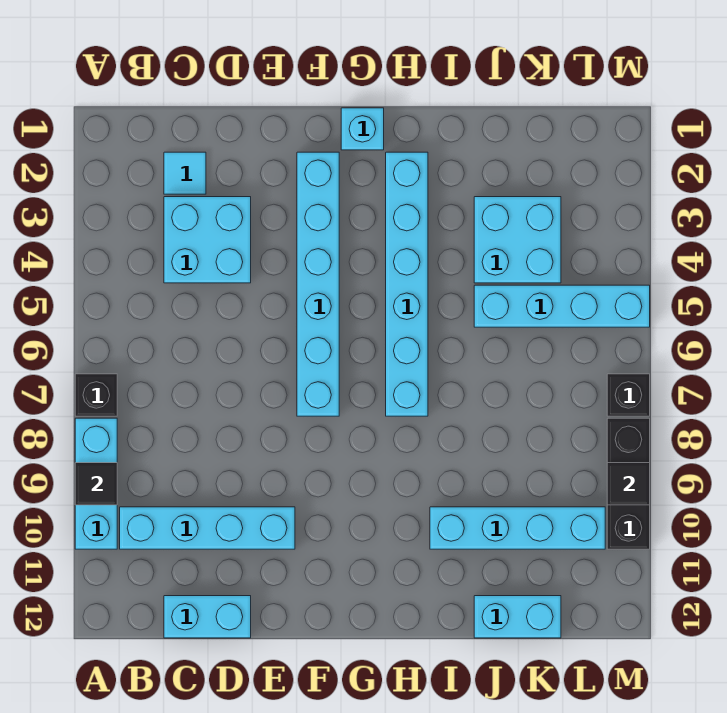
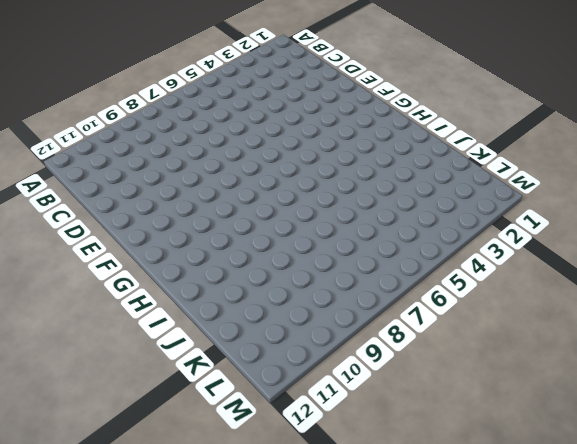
none -> black brick A7 level 1
none -> cyan brick A8:A10 level 1
none -> cyan brick B10:E10 level 1

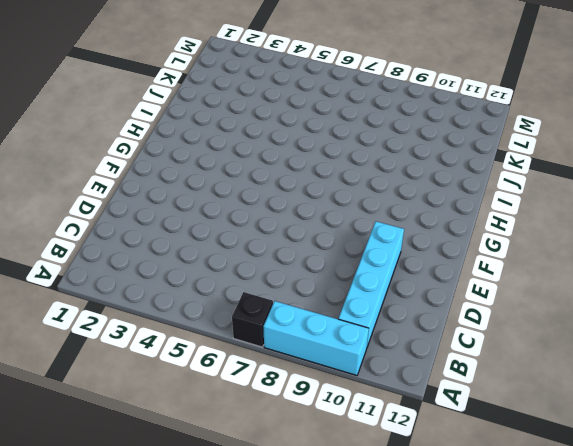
none -> cyan tile C2 level 1
none -> cyan brick C3:D4 level 1
none -> cyan brick C12:D12 level 1

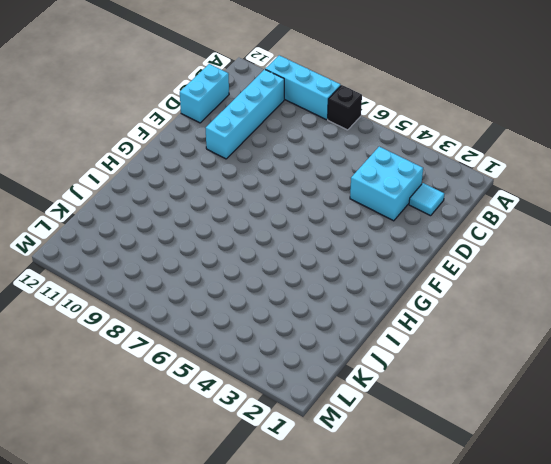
none -> cyan brick F2:F7 level 1
none -> cyan brick G1 level 1
none -> cyan brick H2:H7 level 1

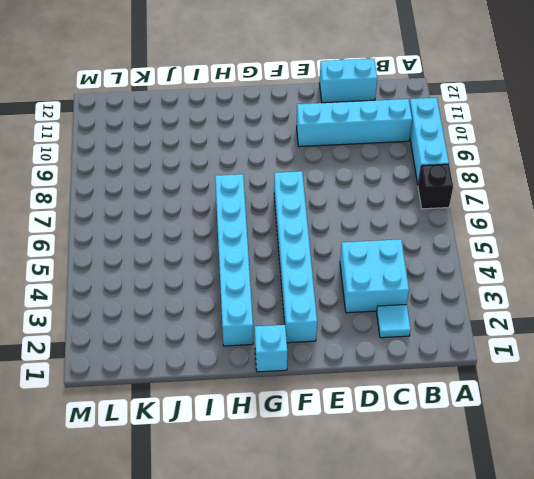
none -> cyan brick I10:L10 level 1
none -> cyan brick J3:K4 level 1
none -> cyan brick J5:M5 level 1

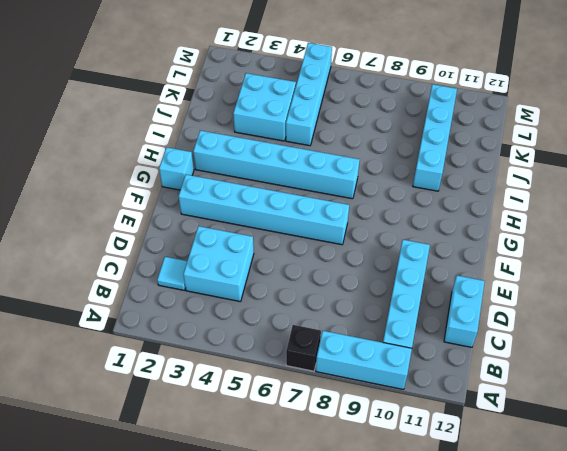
none -> cyan brick J12:K12 level 1
none -> black brick M7 level 1
none -> black brick M8:M10 level 1

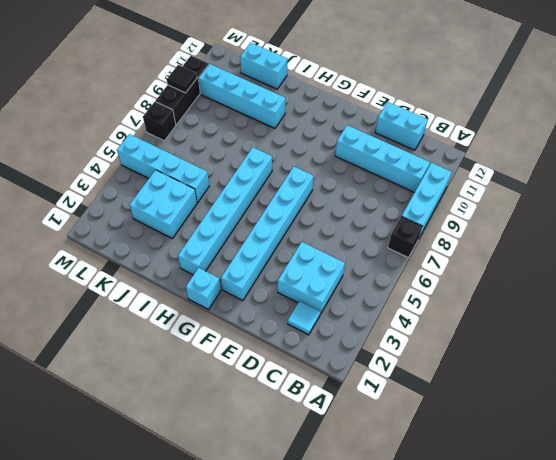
none -> black tile A9 level 2

